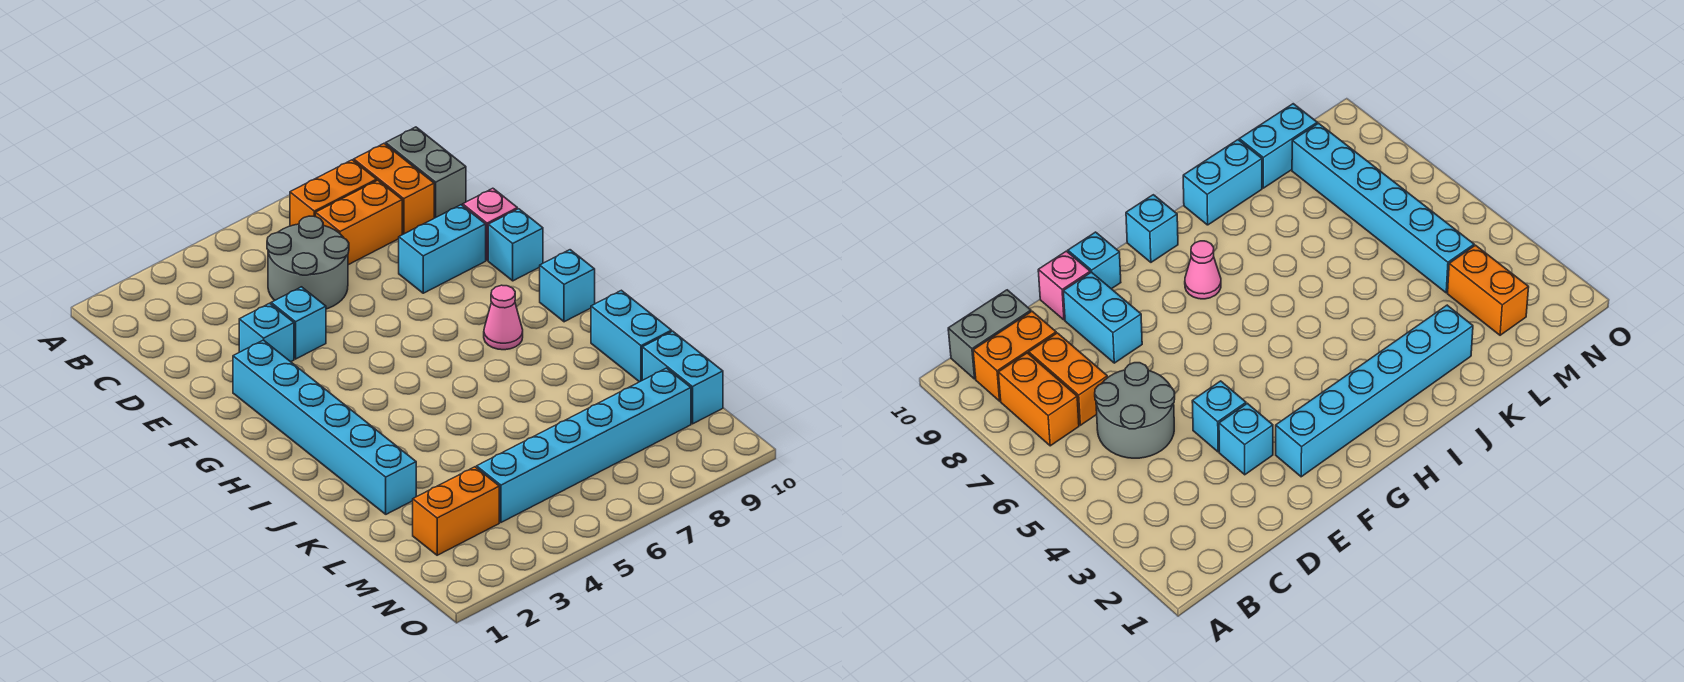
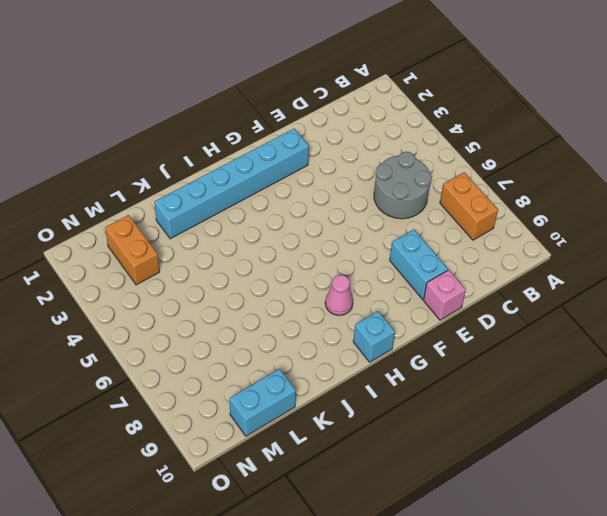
none -> orange brick B9:C9 level 1
none -> grey brick B10:C10 level 1
none -> orange brick C7:C8 level 1

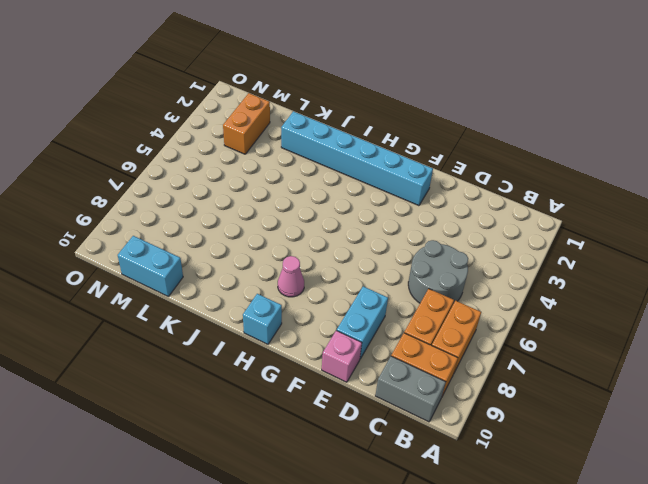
none -> cyan brick E3 level 1
none -> cyan brick E4 level 1
none -> cyan brick F10 level 1

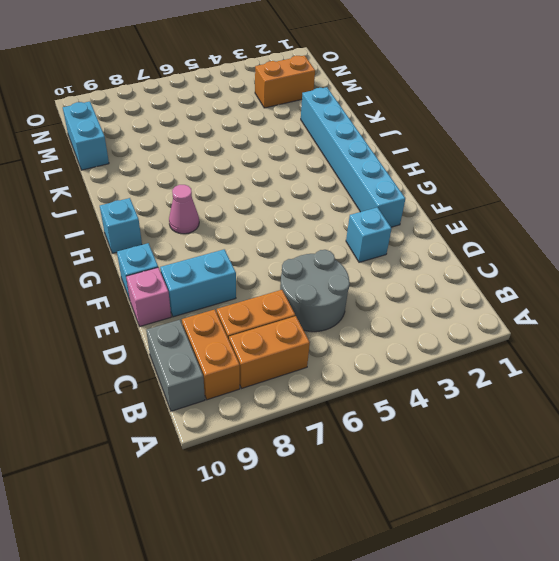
none -> cyan brick E4 level 1
none -> cyan brick J10:K10 level 1
none -> cyan brick M4:M9 level 1

